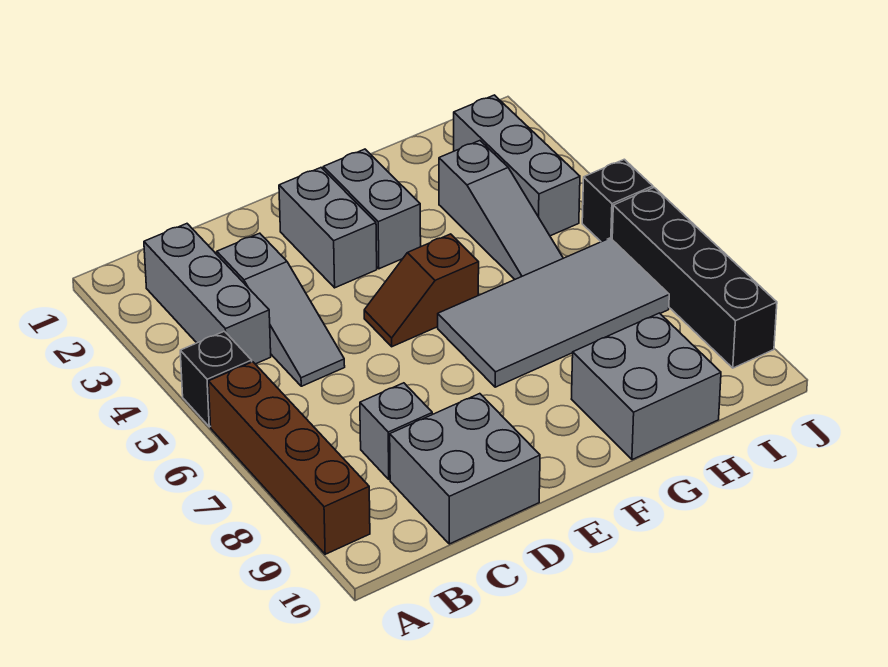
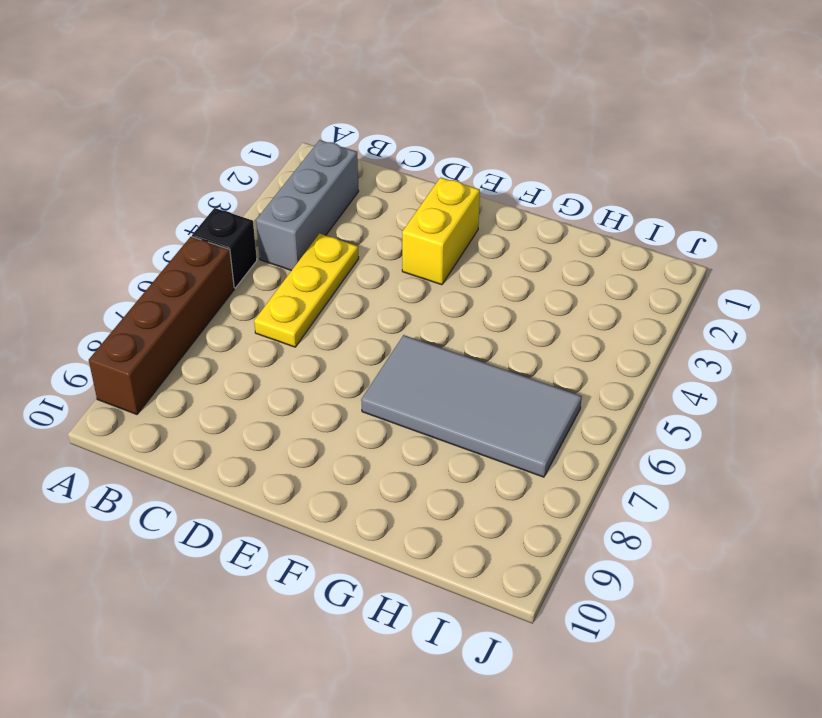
yellow plate C4:C6 level 1 -> grey slope C3:C5 level 1 top 3
yellow brick E2:E3 level 1 -> grey brick E2:E3 level 1
none -> grey brick C8 level 1
none -> grey brick C9:D10 level 1
none -> brown slope E5:F5 level 1 top F

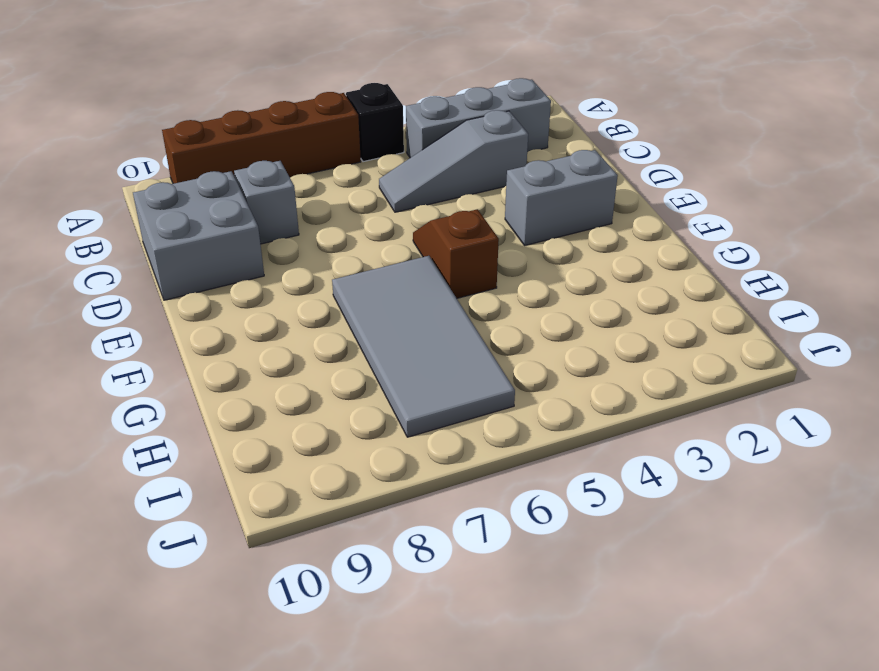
none -> grey brick F2:F3 level 1
none -> grey brick G9:H10 level 1
none -> grey slope H3:H5 level 1 top 3

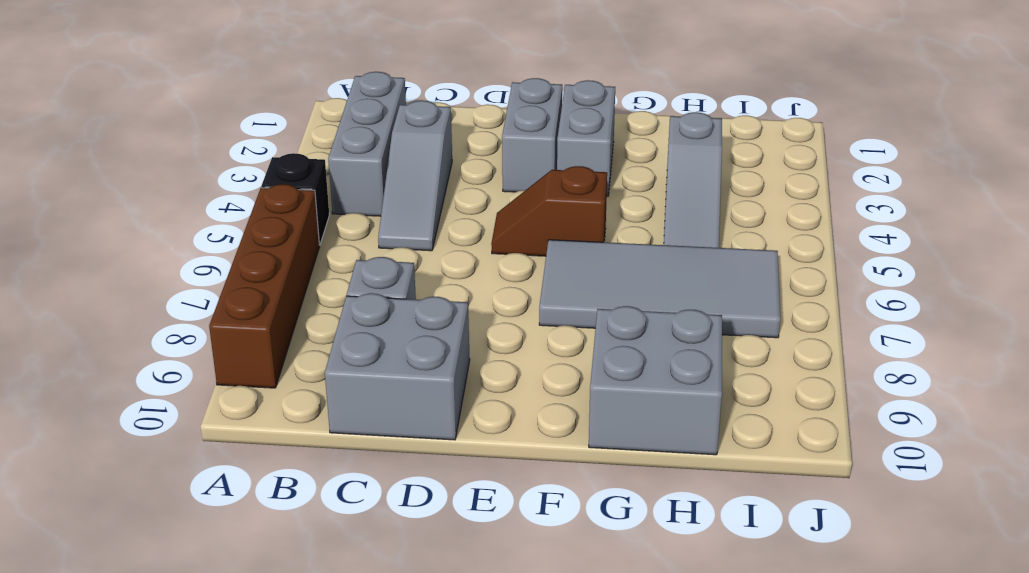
none -> grey brick I2:I4 level 1
none -> black brick J5 level 1
none -> black brick J6:J9 level 1

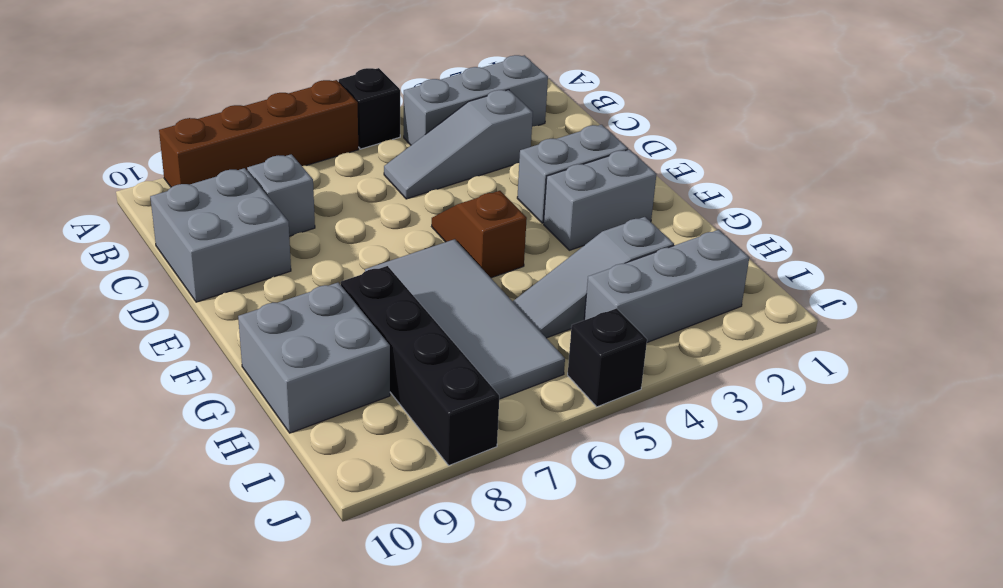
black brick G8:J8 level 1 -> black brick J6:J9 level 1

